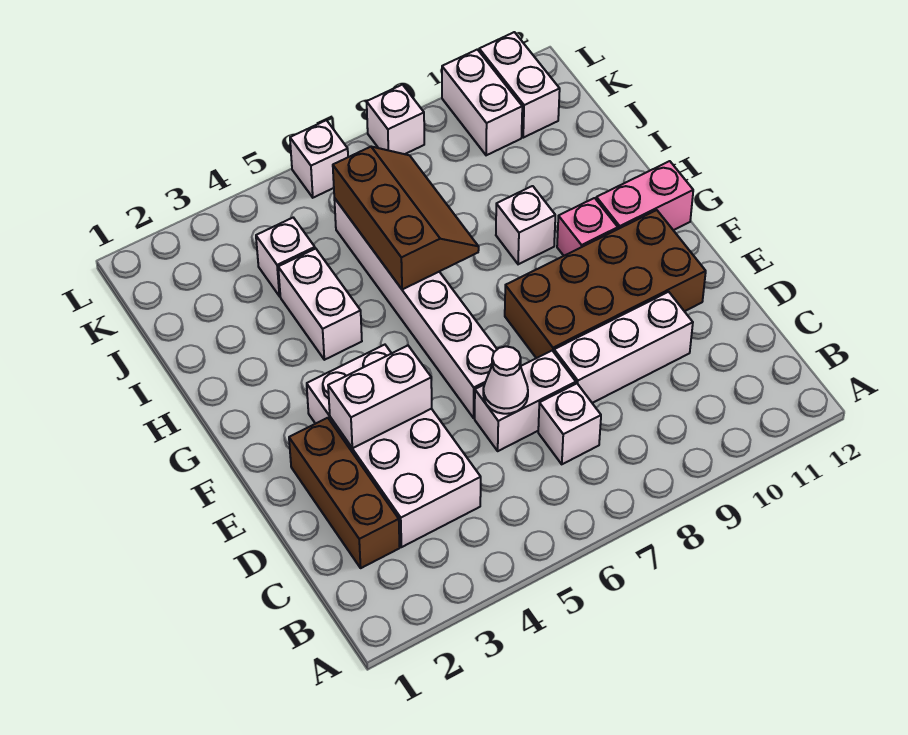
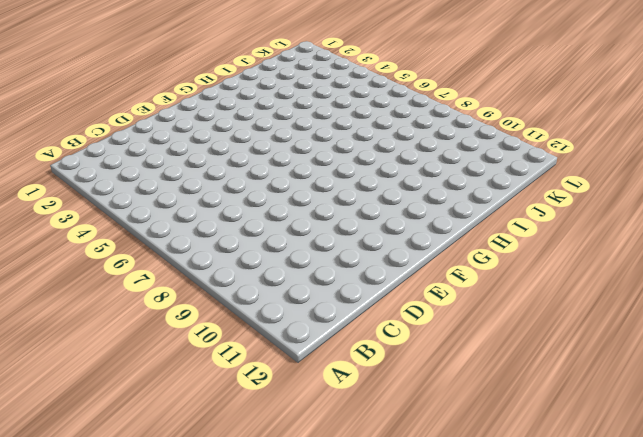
none -> brown brick C2:E2 level 1
none -> white brick C3:F4 level 1
none -> white brick C7 level 1

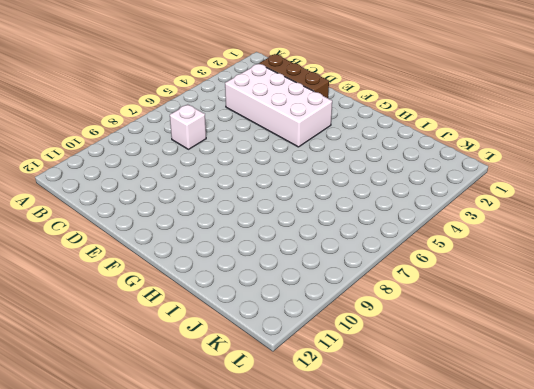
none -> white brick D6:D7 level 1
none -> white brick D8:D10 level 1
none -> white brick E6:J6 level 1

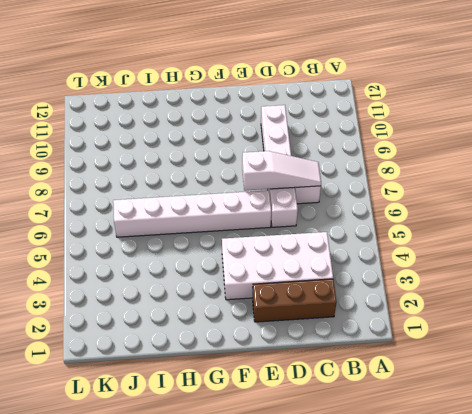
white slope C7:E7 level 2 top E -> none
none -> brown brick E8:F11 level 1
none -> pink brick G10 level 1
none -> pink brick G11:G12 level 1

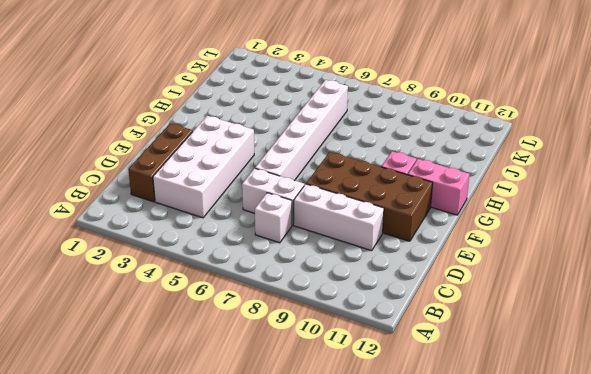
none -> white brick H4:I4 level 1
none -> white brick H9 level 1
none -> white brick J4 level 1

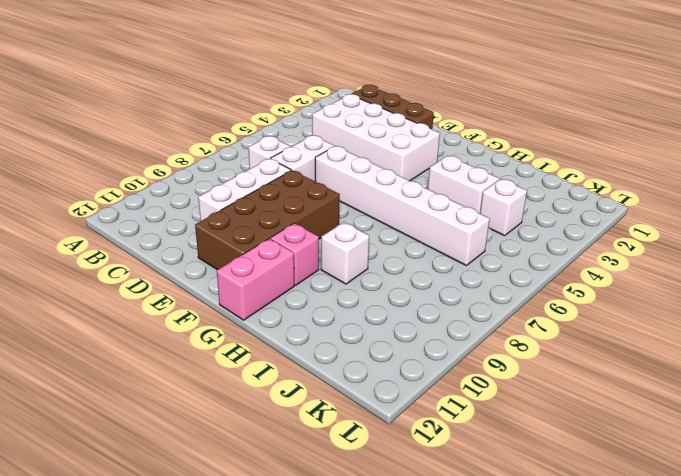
none -> white brick K10:L10 level 1
none -> white brick K11:L11 level 1
none -> white brick L6 level 1

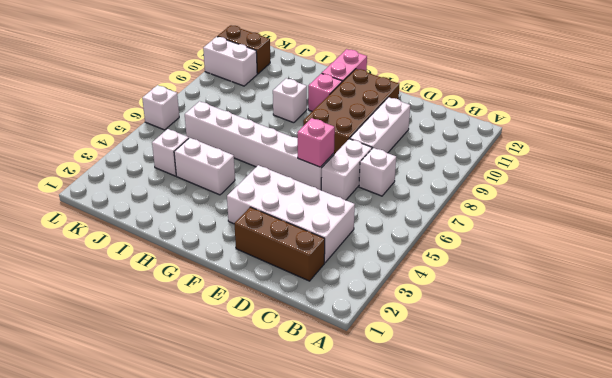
pink brick E6 level 2 -> none
brown brick K11:L11 level 1 -> white brick K11:L11 level 1
none -> white brick L8 level 1
none -> white cone D6 level 2
none -> white brick E3:E4 level 2

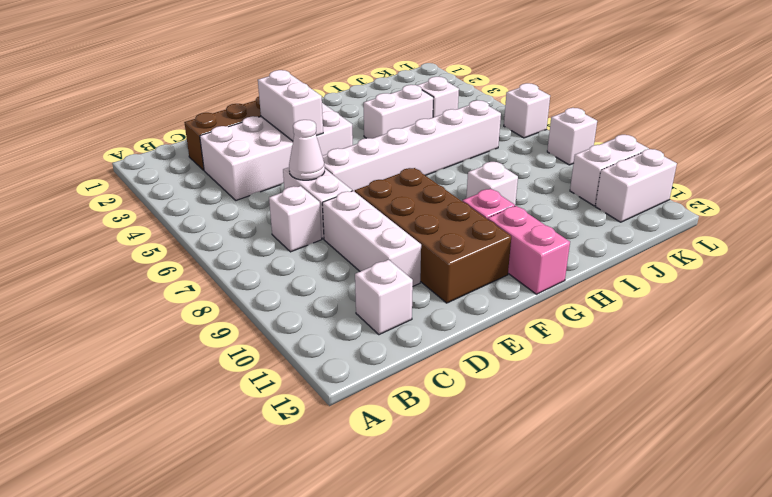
white brick C11 level 1 -> none
none -> brown slope H6:J7 level 2 top 6

